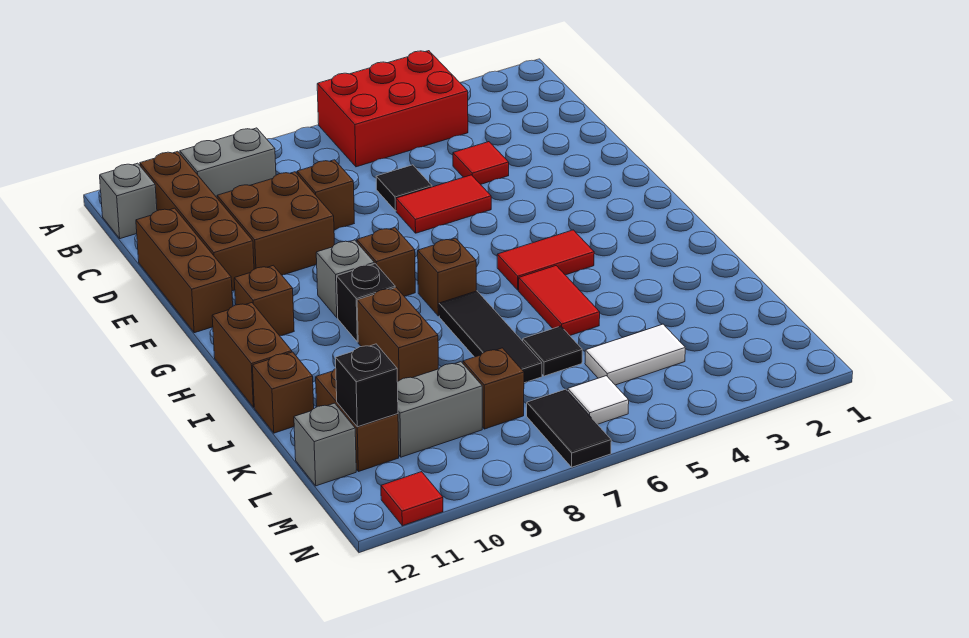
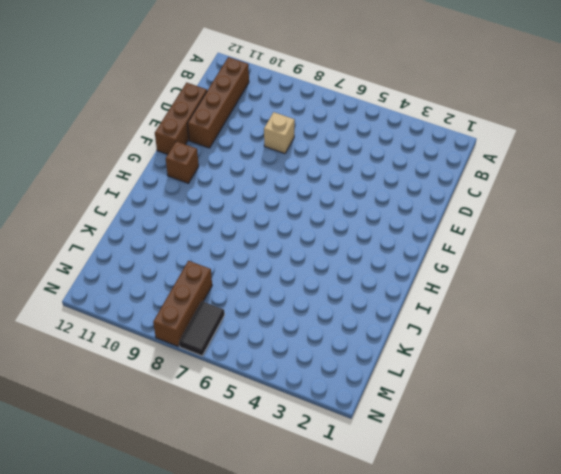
tan brick D8 level 1 -> brown brick D8 level 1
brown brick L8:N8 level 1 -> brown brick L8 level 1
none -> red brick A4:B6 level 1
none -> grey brick B9:B10 level 1
none -> grey brick B12 level 1
none -> red tile D4 level 1

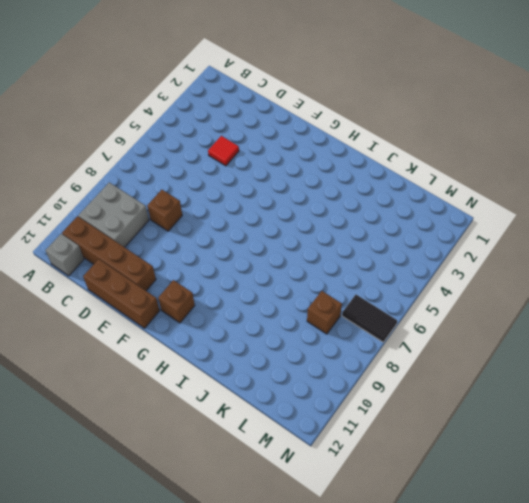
grey brick B9:C10 level 1 -> grey brick B9:B10 level 1
none -> red brick A4:B6 level 1
none -> black tile D6 level 1
none -> brown brick D9:E10 level 1
none -> red tile E5:E6 level 1

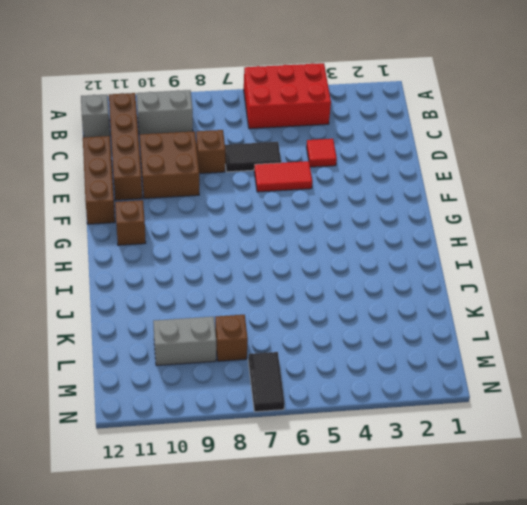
black tile D6:D7 level 1 -> black tile D6 level 1
none -> brown brick G8 level 1
none -> grey brick G9 level 1
none -> red tile H4:H5 level 1
none -> brown brick H7 level 1

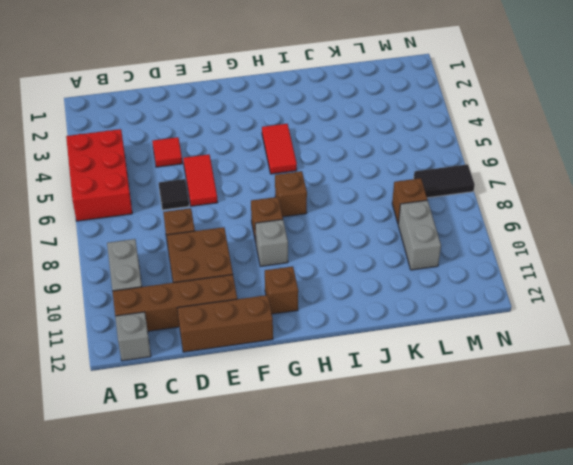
none -> black brick H9 level 1
none -> brown brick H12:I12 level 1
none -> red tile I5:J5 level 1
none -> black tile I7:K7 level 1

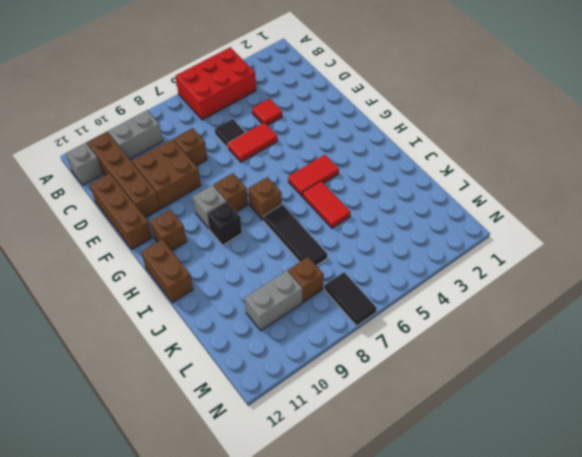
none -> brown brick I9:J9 level 1
none -> brown brick J12 level 1
none -> black tile K6 level 1
none -> brown brick K11:L11 level 1

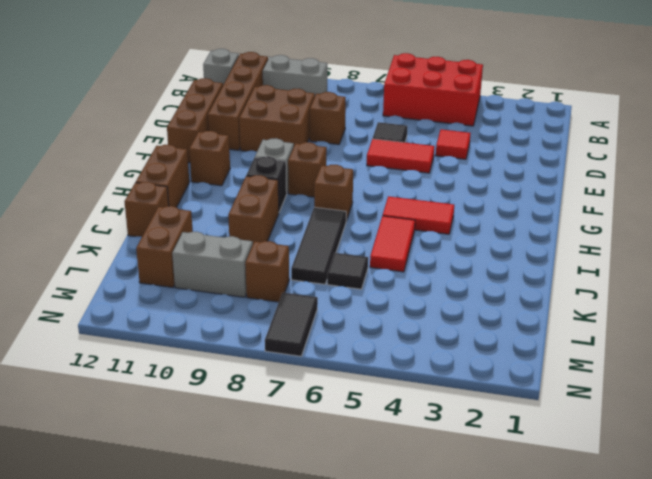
none -> white tile L4:L5 level 1
none -> grey brick L12 level 1
none -> white tile M6 level 1
none -> red tile N11 level 1

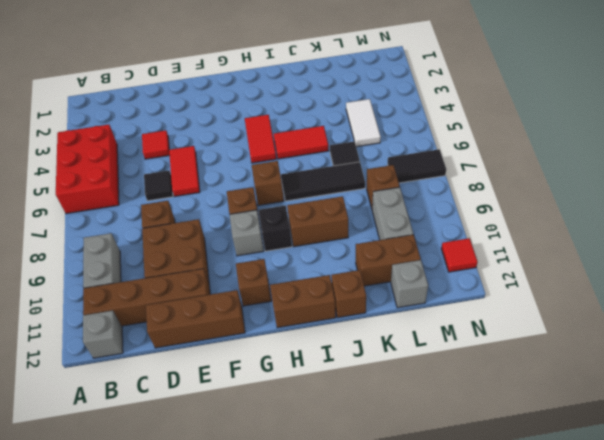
none -> white tile M6 level 1
none -> black brick L11 level 2

